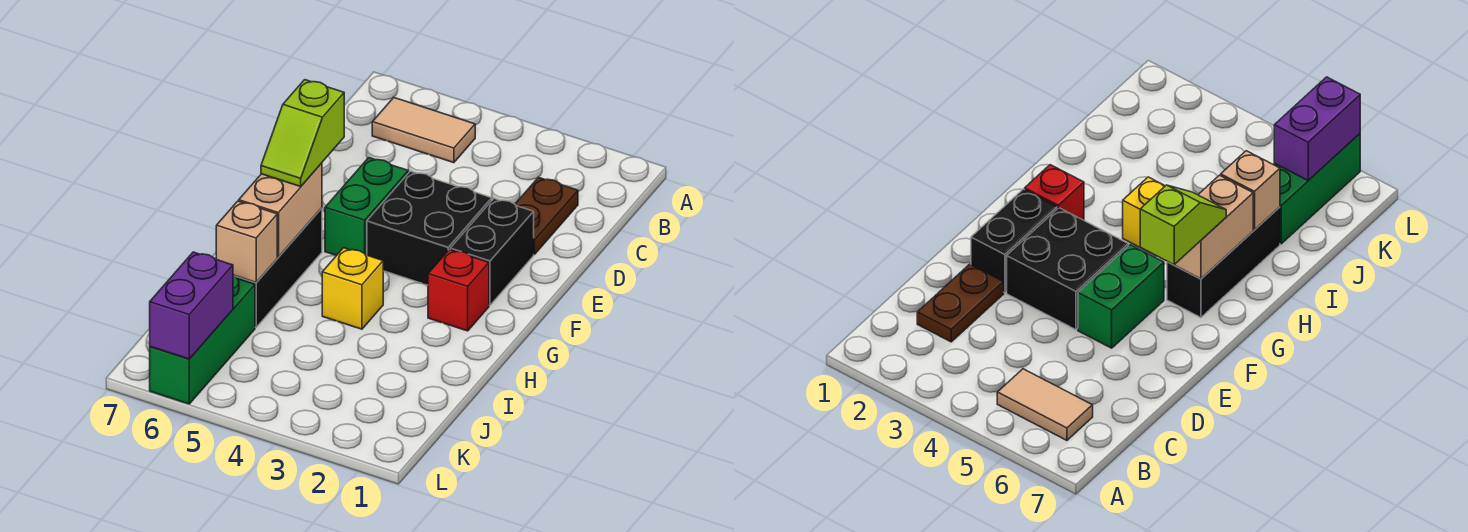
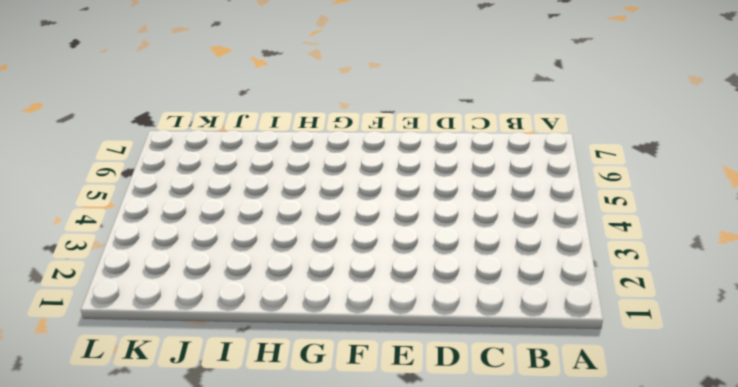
none -> tan tile B5:B6 level 1
none -> brown plate C2:D2 level 1
none -> black brick E2:F2 level 1

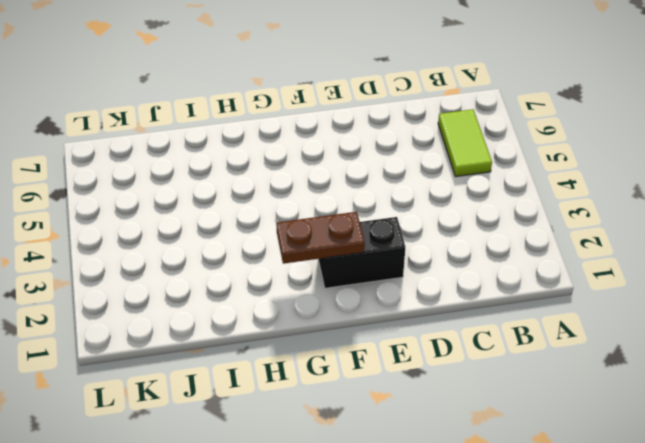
lime tile B5:B6 level 1 -> tan tile B5:B6 level 1
brown plate F2:G2 level 2 -> brown plate C2:D2 level 1
none -> black brick E3:F4 level 1
none -> green brick E5:F5 level 1
none -> red brick G2 level 1

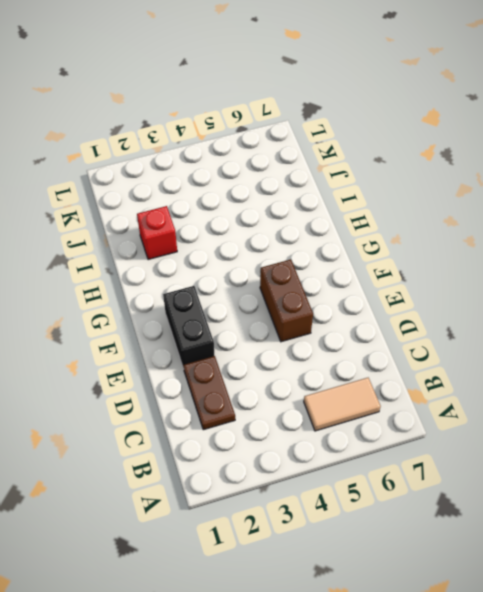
brown brick E5:F5 level 1 -> green brick E5:F5 level 1
red brick I2 level 1 -> red brick G2 level 1
none -> black brick E3:F4 level 1
none -> black brick G6:I6 level 1
none -> yellow brick H4 level 1

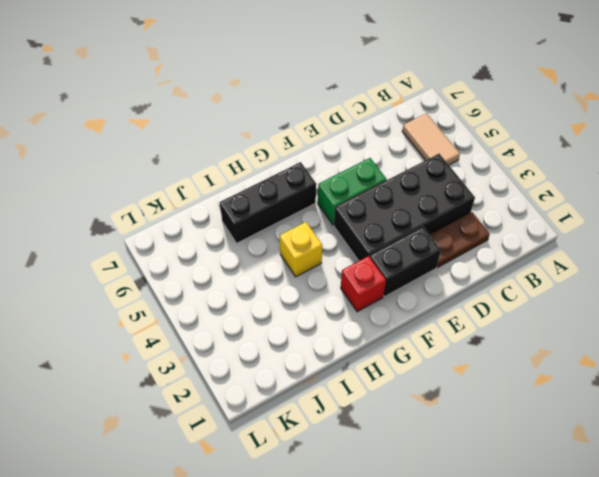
black brick C3:F4 level 1 -> black brick E3:F4 level 1
none -> green brick J6:L6 level 1
none -> tan brick G6:H6 level 2
none -> tan brick I6 level 2

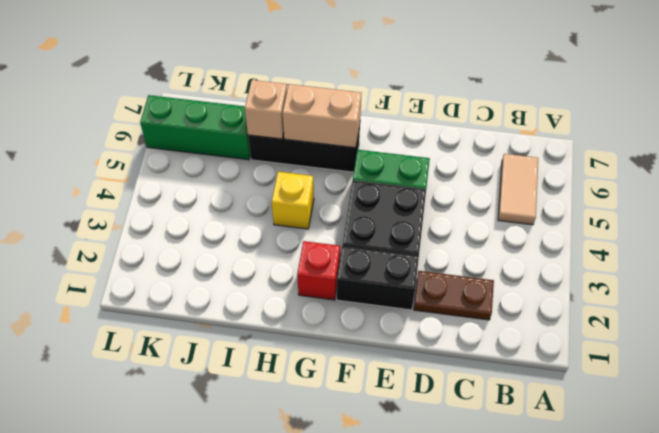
none -> purple brick K6:L6 level 2
none -> lime slope F6:G6 level 3 top F

